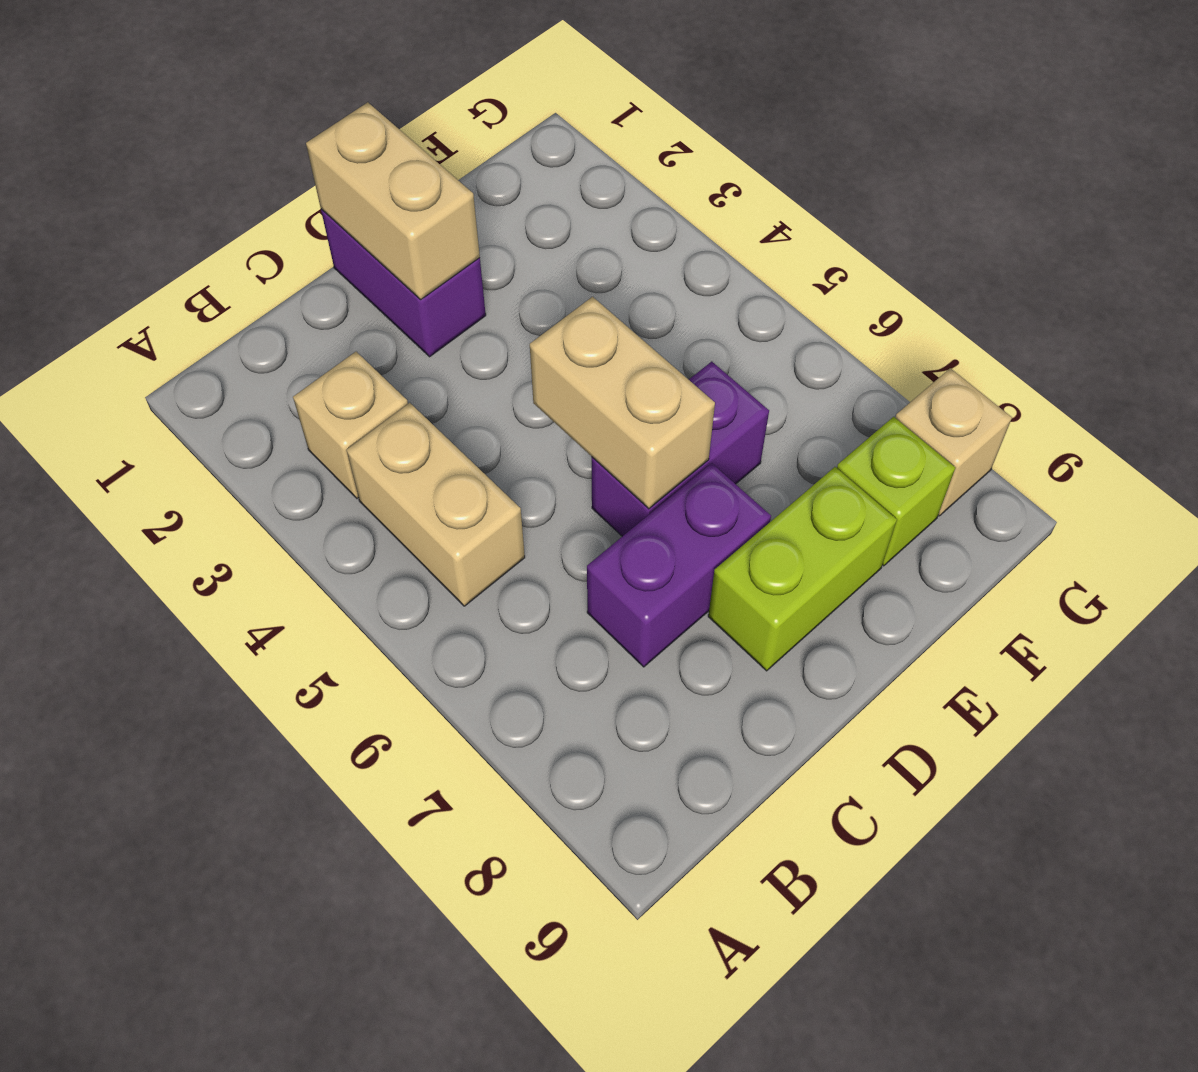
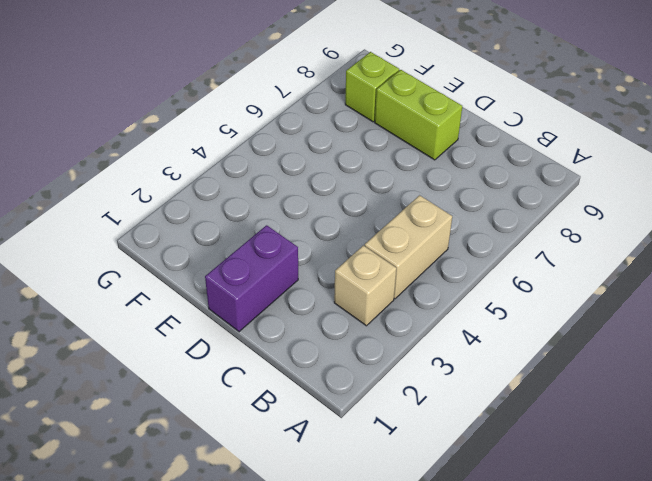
none -> purple brick C7:D7 level 1
none -> purple brick D6:E6 level 1

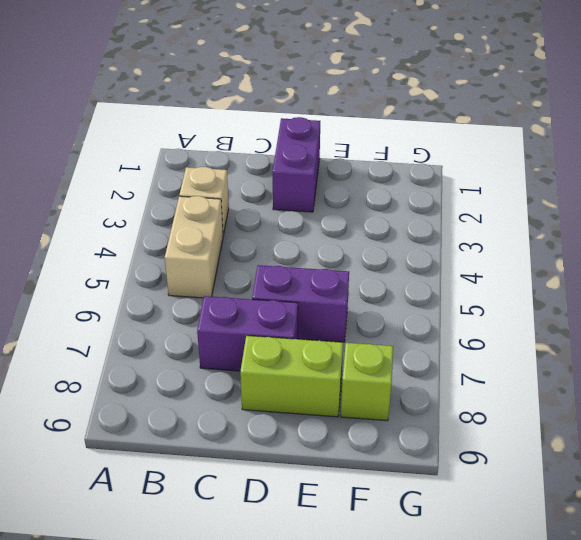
none -> tan brick G8 level 1
none -> tan brick D1:D2 level 2

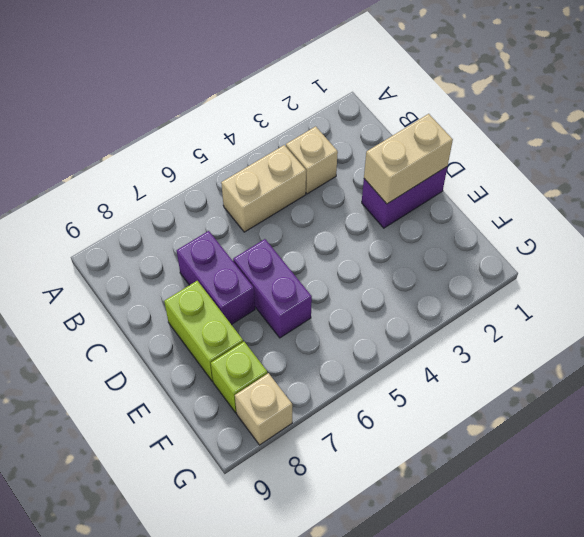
none -> tan brick D5:D6 level 2

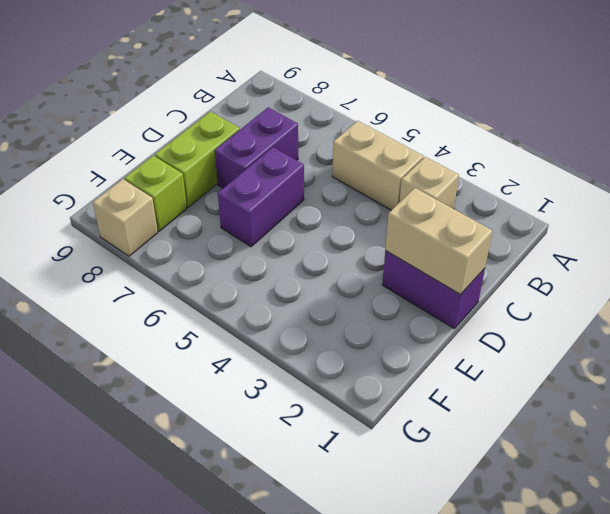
none -> tan brick D5:D6 level 2

